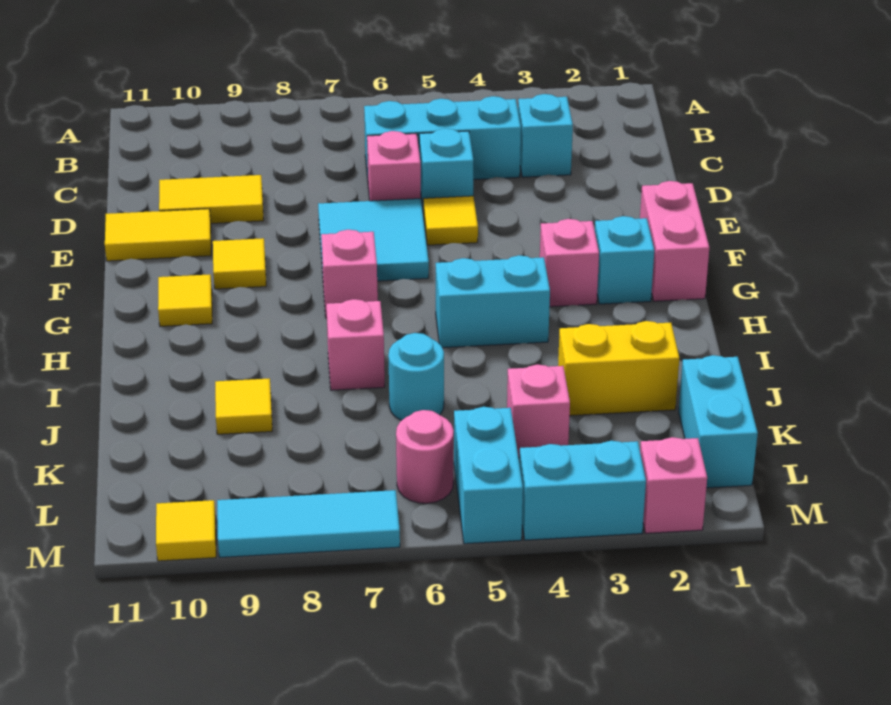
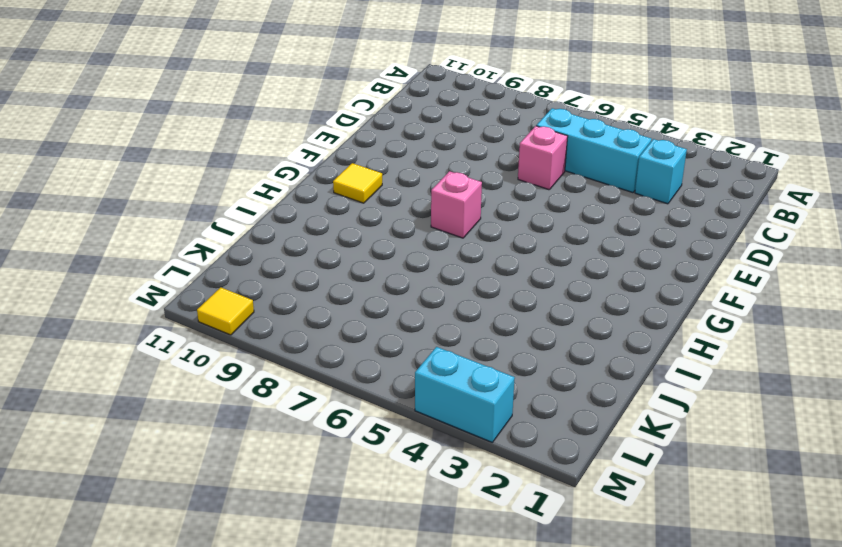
none -> cyan brick D5 level 1
none -> yellow tile D9:D10 level 1
none -> yellow tile E5 level 1

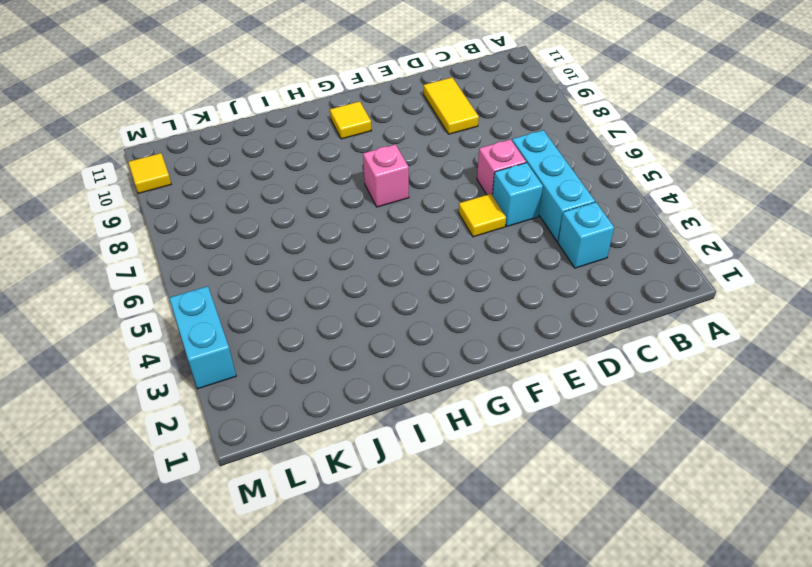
none -> cyan tile E6:F7 level 1
none -> yellow tile E10:E11 level 1
none -> pink brick F1:G1 level 1

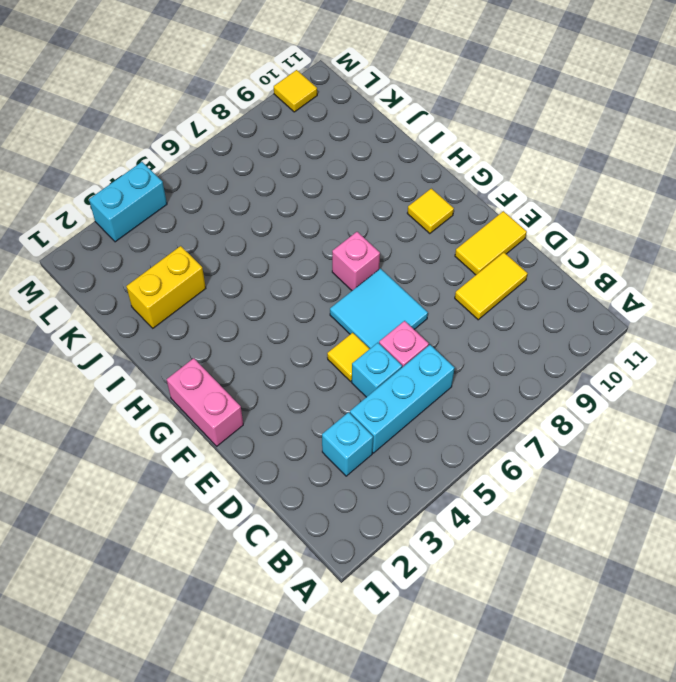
none -> yellow tile F9 level 1
none -> cyan brick G2 level 1
none -> pink brick G3 level 1

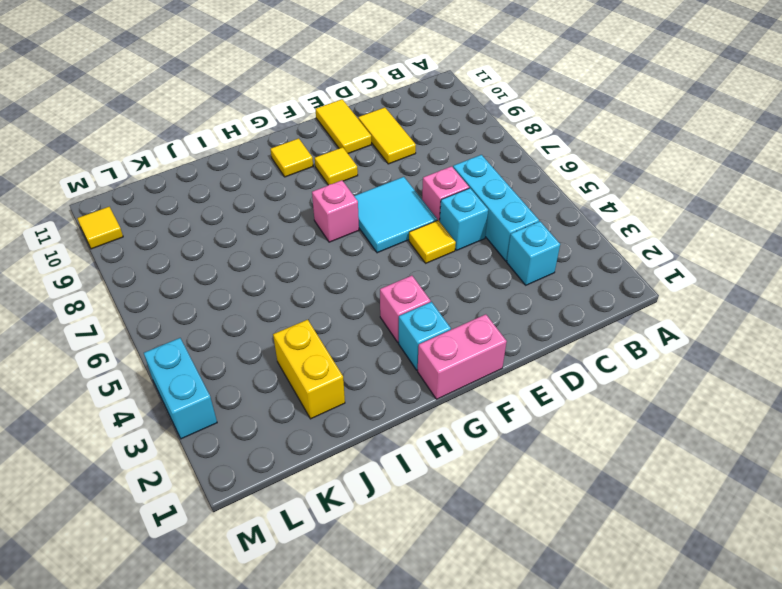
none -> cyan brick H4:H5 level 1
none -> pink brick I7 level 1
none -> cyan round brick J6 level 1

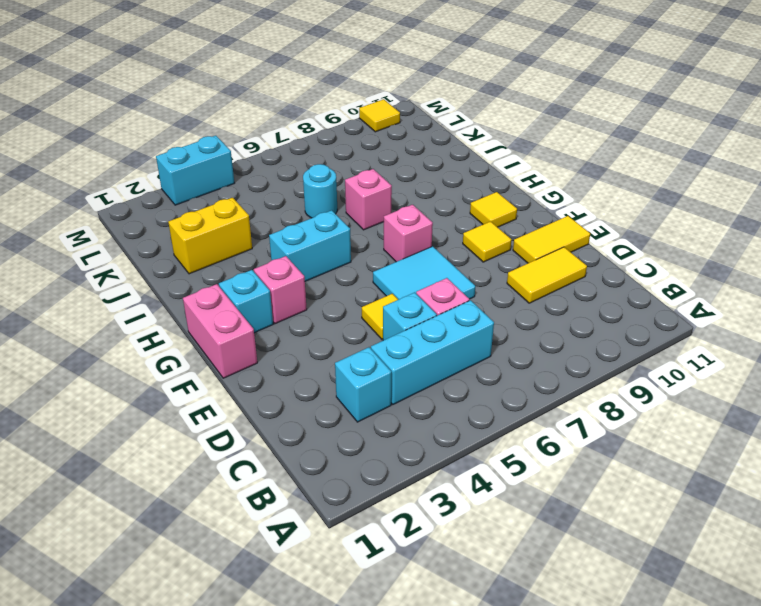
none -> yellow tile J9 level 1
none -> cyan brick K1:L1 level 1
none -> pink brick K4 level 1

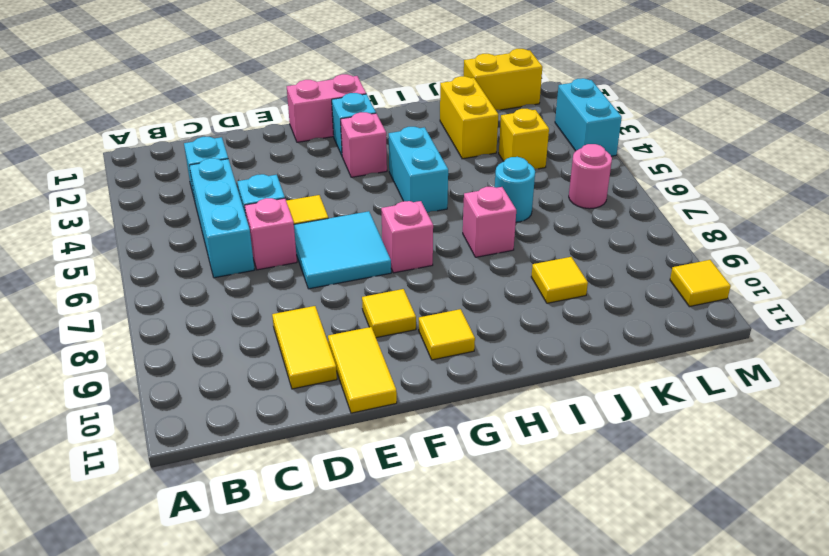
yellow brick K1:L1 level 1 -> cyan brick K1:L1 level 1
yellow brick K4 level 1 -> pink brick K4 level 1
none -> cyan brick L5:M5 level 1
none -> pink brick M2 level 1
none -> cyan tile M7:M9 level 1

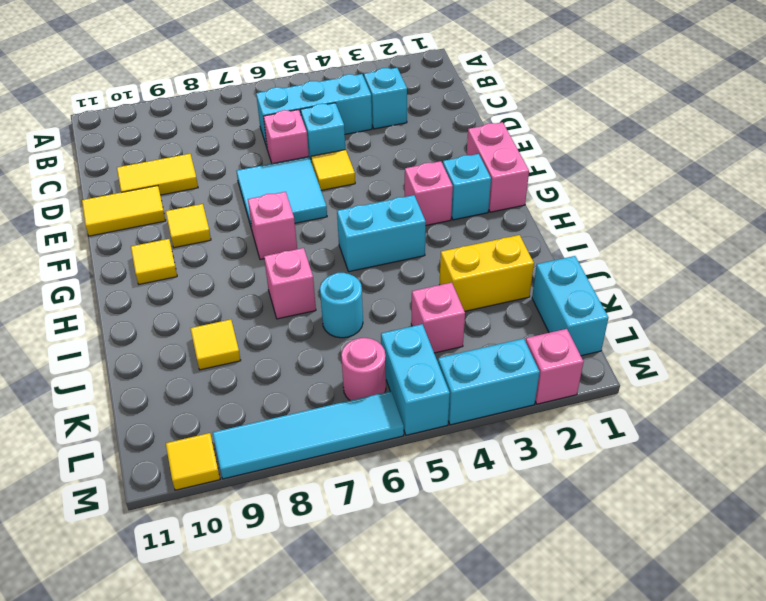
cyan tile M6:M9 level 1 -> cyan tile M7:M9 level 1

